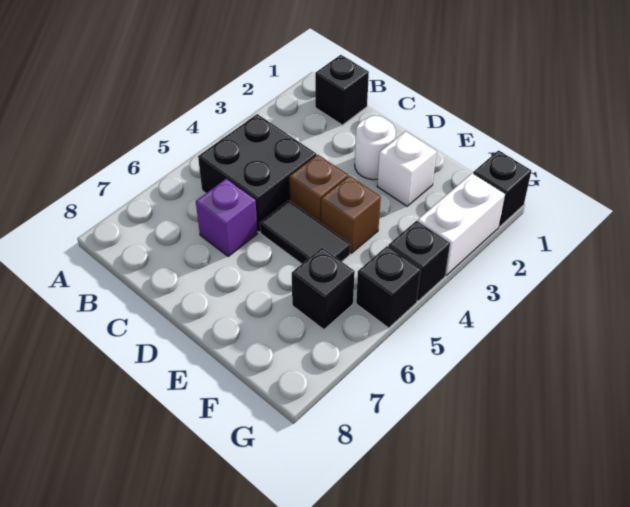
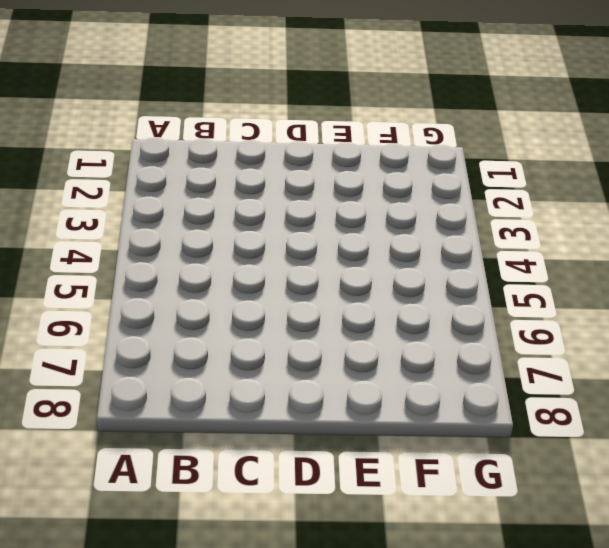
none -> black brick B1 level 1
none -> black brick B4:C5 level 1
none -> purple brick C6 level 1

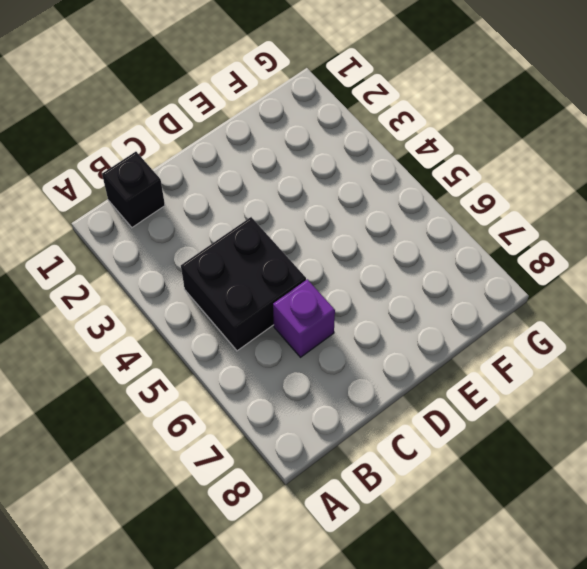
none -> white round brick D2 level 1
none -> brown brick D4 level 1
none -> black tile D5:E5 level 1

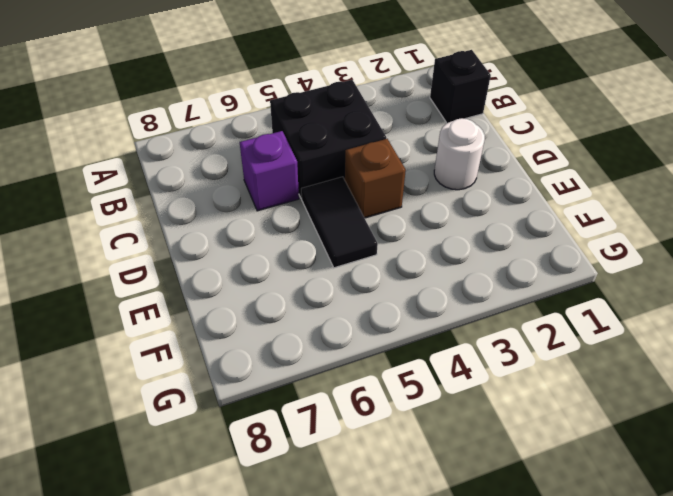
none -> white brick E2 level 1
none -> brown brick E4 level 1
none -> black brick F6 level 1

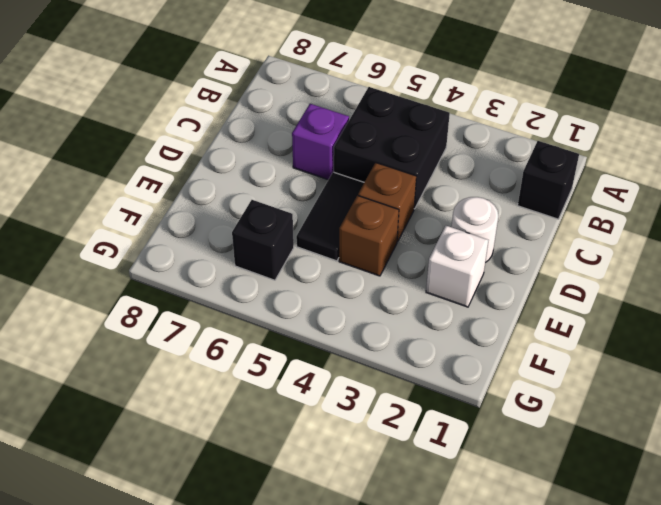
none -> black brick G1 level 1
none -> white brick G2:G3 level 1
none -> black brick G4 level 1

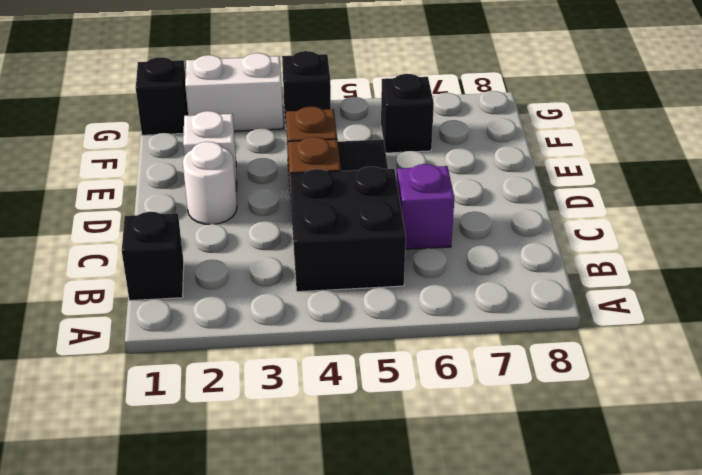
none -> black brick G5 level 1

